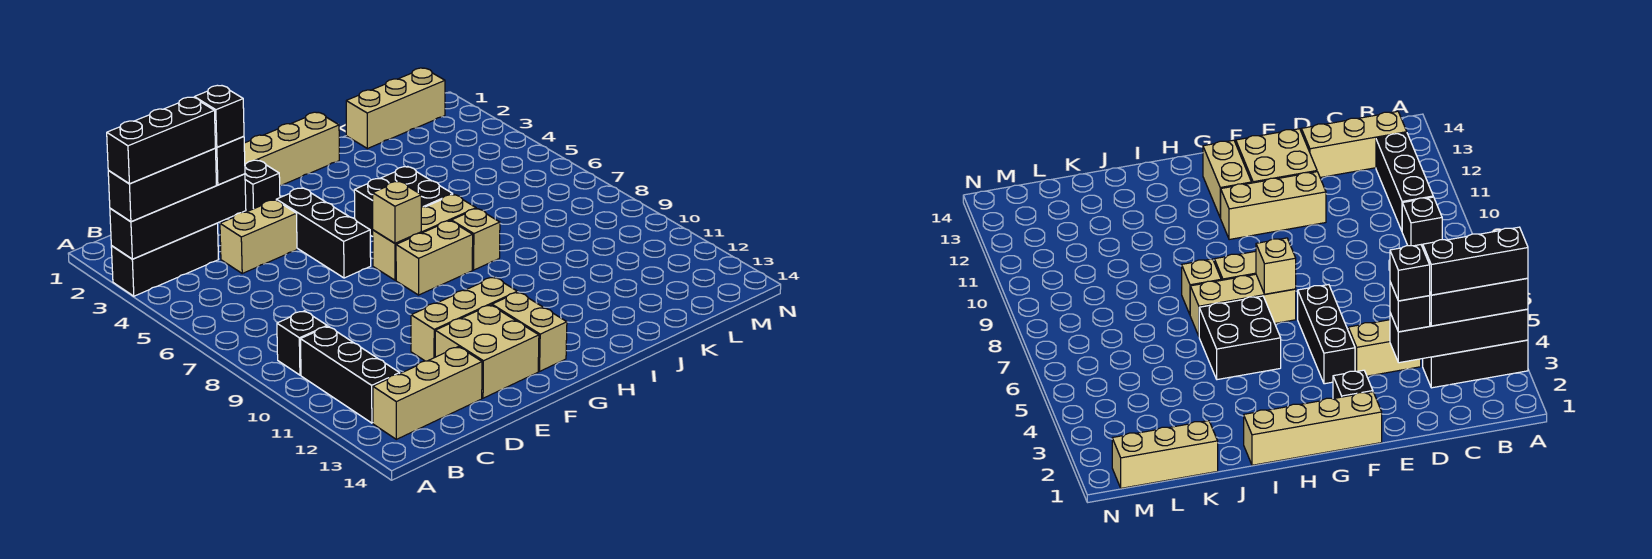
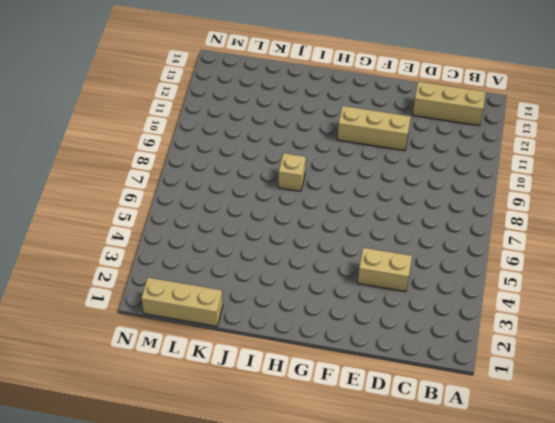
none -> black brick A3:C3 level 1
none -> black brick B9 level 1
none -> black brick B10:B12 level 1

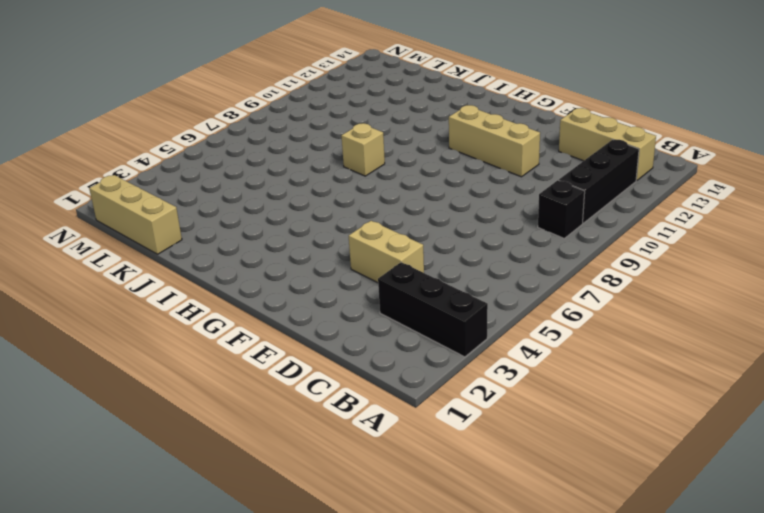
none -> tan brick E12:F13 level 1
none -> tan brick F1:I1 level 1
none -> black brick F2 level 1

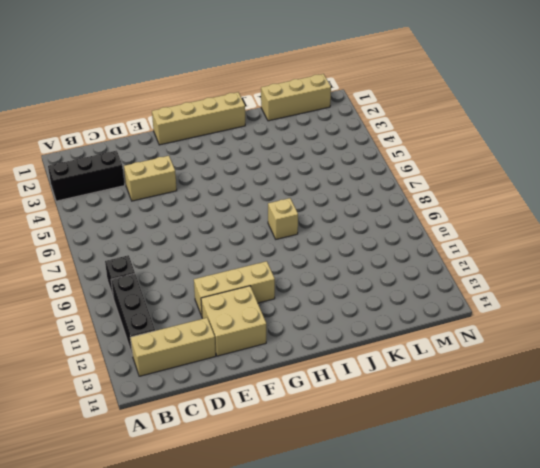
none -> black brick F2 level 1
none -> black brick F4:F6 level 1
none -> tan brick G7:I7 level 1

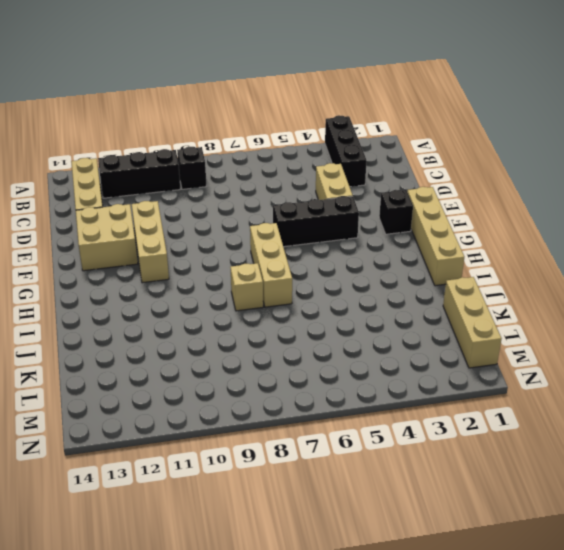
none -> tan brick G8:H8 level 1
none -> tan brick G12:G13 level 1
none -> black brick H5:I6 level 1

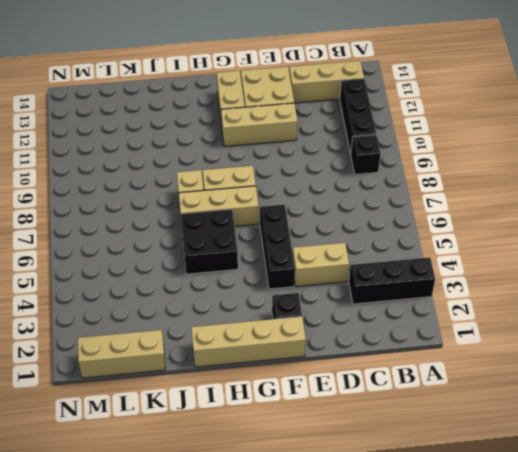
none -> black brick A3:D3 level 2
none -> tan brick G7 level 2
none -> black brick A3:C3 level 3

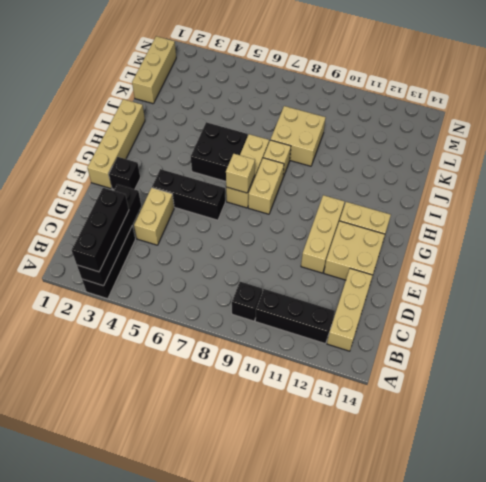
tan brick J8:K9 level 1 -> none
none -> black brick D3 level 3
none -> black brick A3:C3 level 4
none -> black brick D3 level 4

